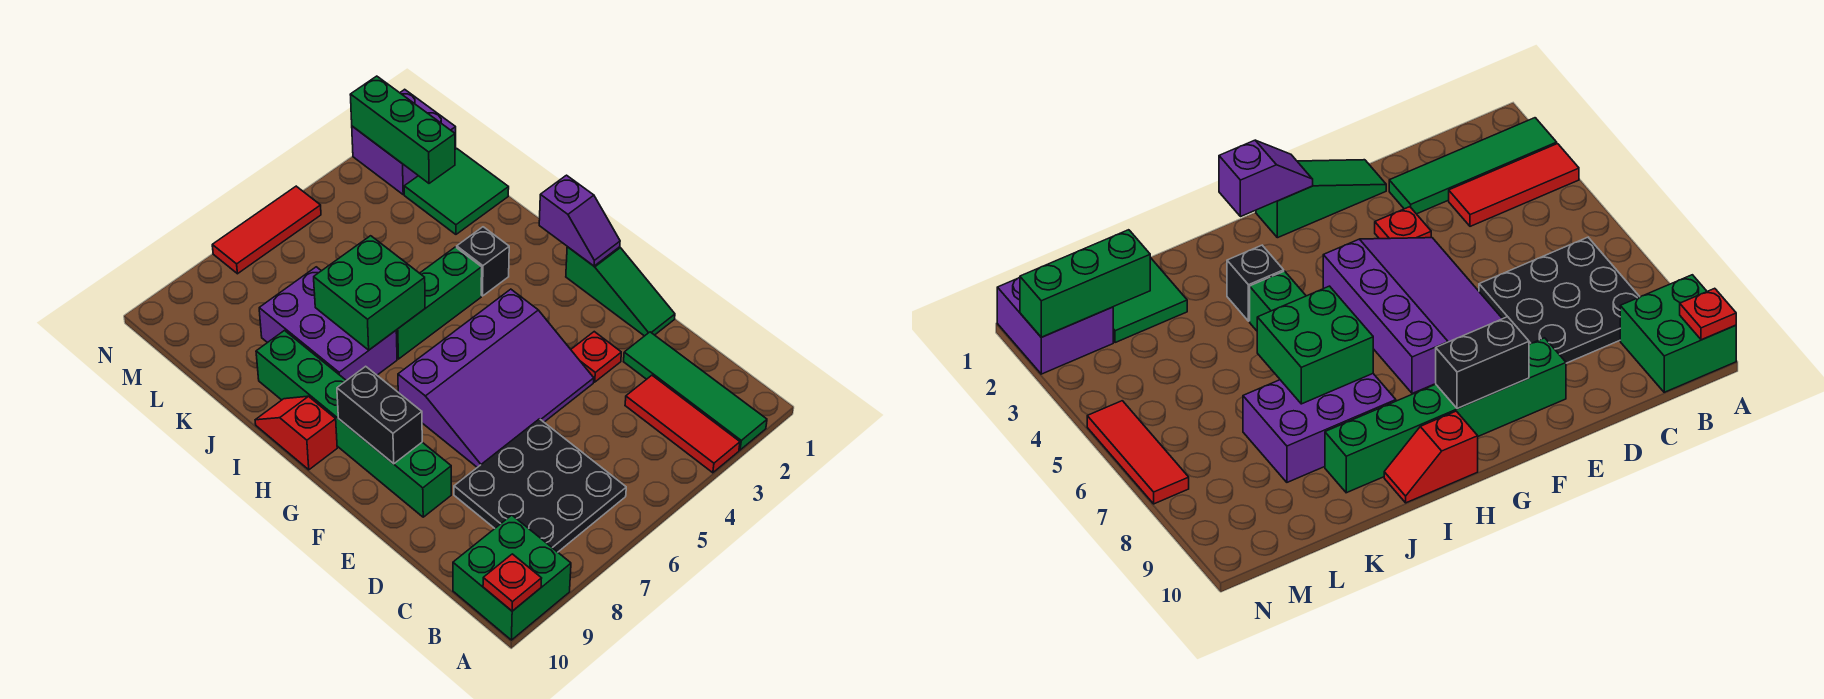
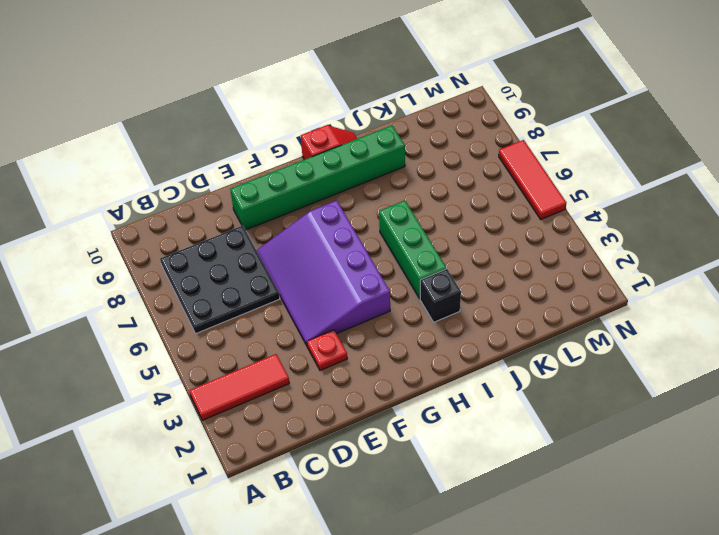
none -> green tile A2:D2 level 1
none -> green brick A9:B10 level 1
none -> green slope E1:G1 level 1 top G

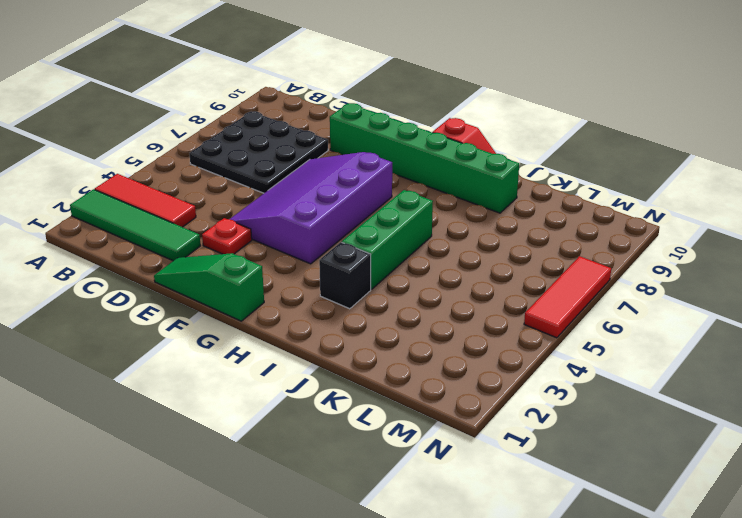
none -> green brick A9:B10 level 1
none -> purple brick I7:K8 level 1
none -> green tile K1:L2 level 1

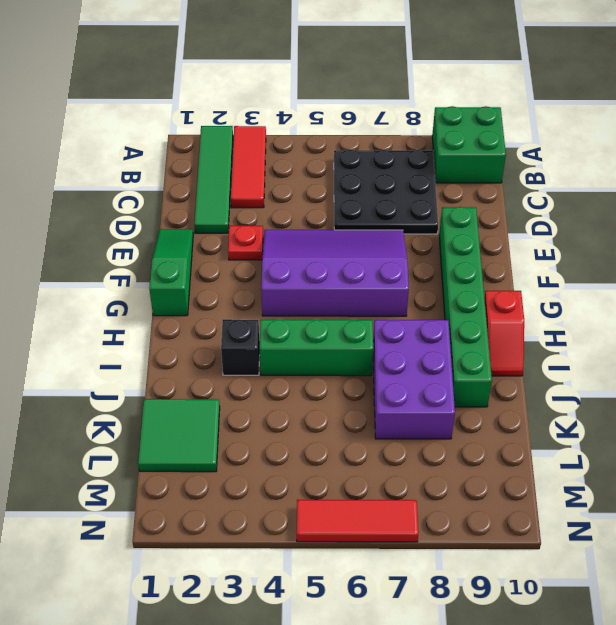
none -> purple brick M1:N2 level 1
none -> red plate A10 level 2
none -> black brick F9:G9 level 2

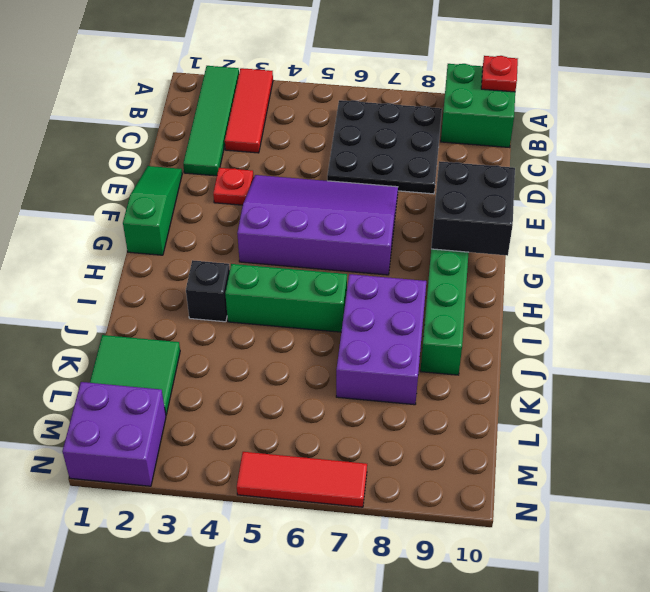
black brick F9:G10 level 2 -> black brick F9:G9 level 2
none -> red slope H10:I10 level 1 top H
none -> purple slope G1:H1 level 2 top H
none -> green brick I6:J7 level 2

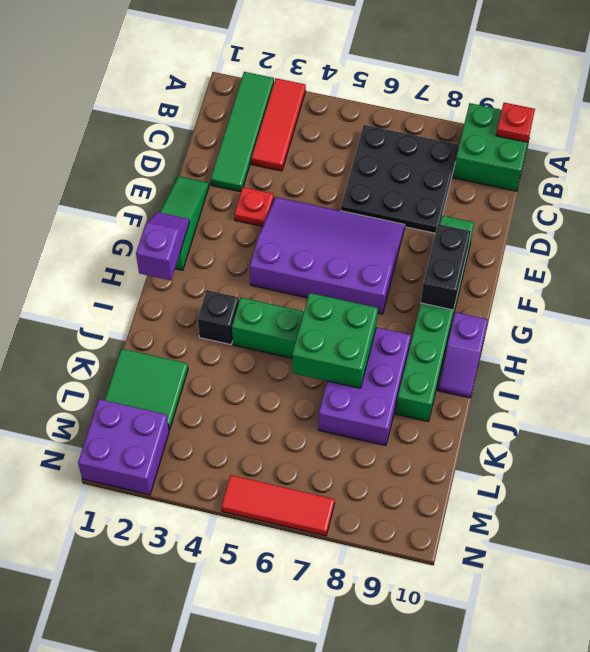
purple slope H10:I10 level 1 top H -> red slope H10:I10 level 1 top H
none -> green brick L2:N2 level 2

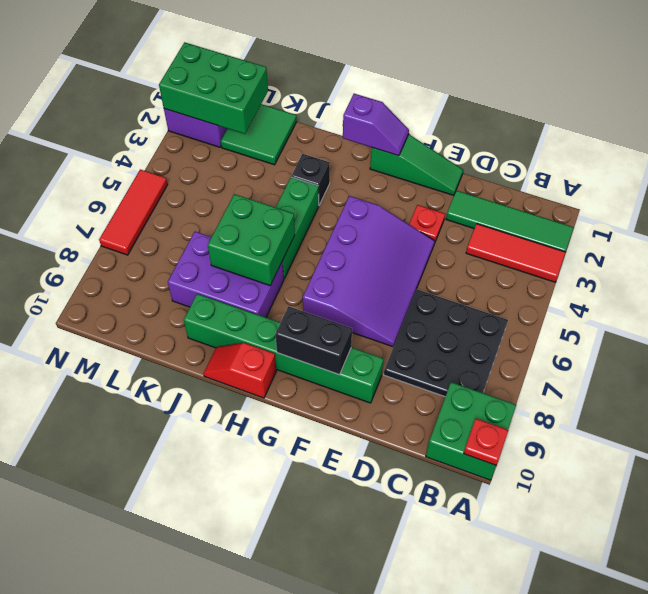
green brick L1:N2 level 2 -> green brick L2:N2 level 2

